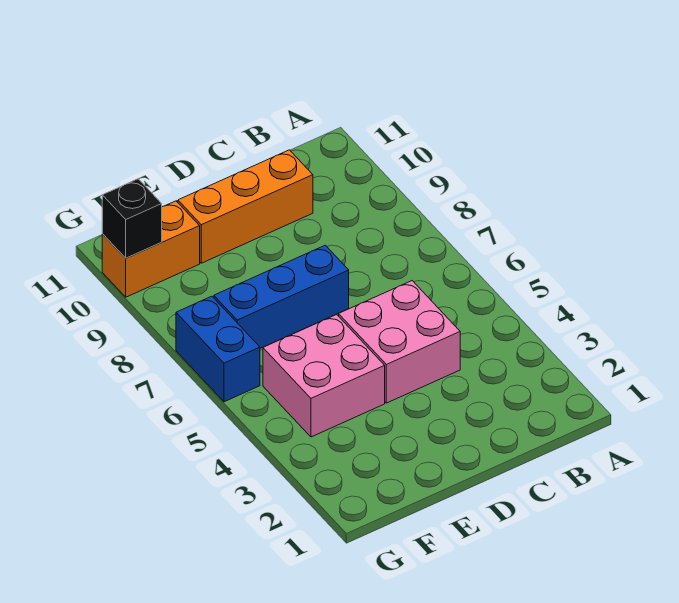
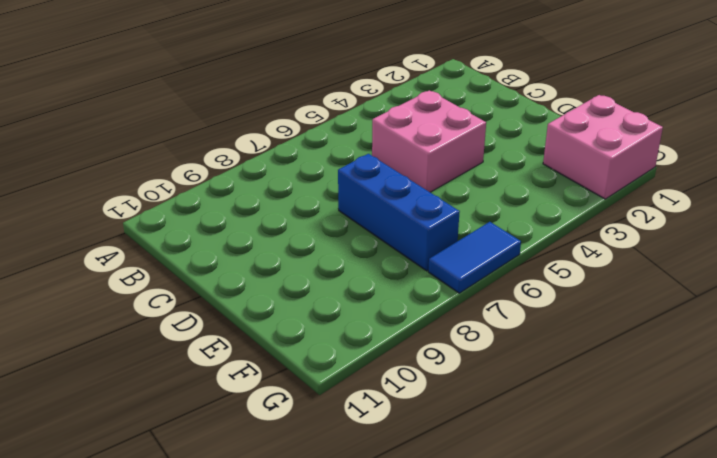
pink brick F1:G2 level 1 -> pink brick E4:F5 level 1
blue tile G6:G7 level 1 -> blue brick G6:G7 level 1
none -> orange brick C10:E10 level 1
none -> orange brick F10:G10 level 1

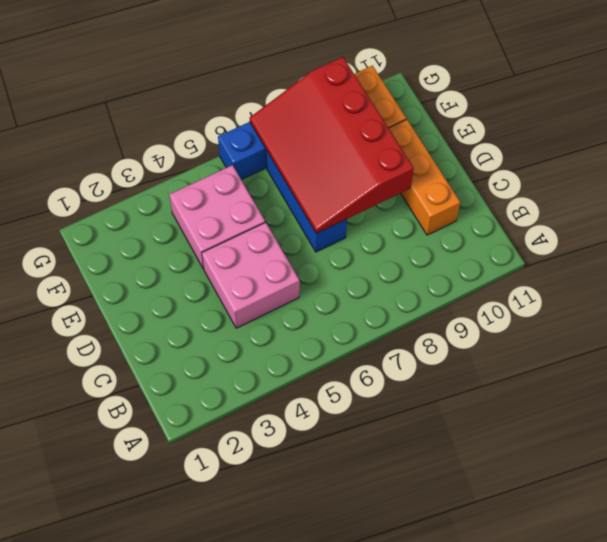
red slope D7:G9 level 2 top 9 -> none
none -> black brick G10 level 2

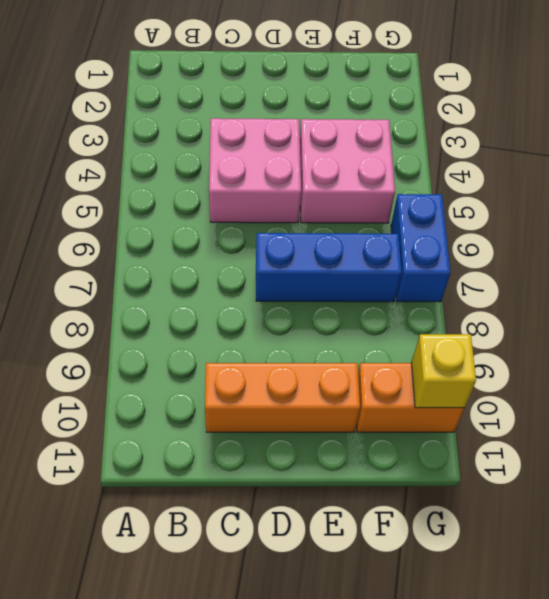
yellow brick G10 level 2 -> black brick G10 level 2

